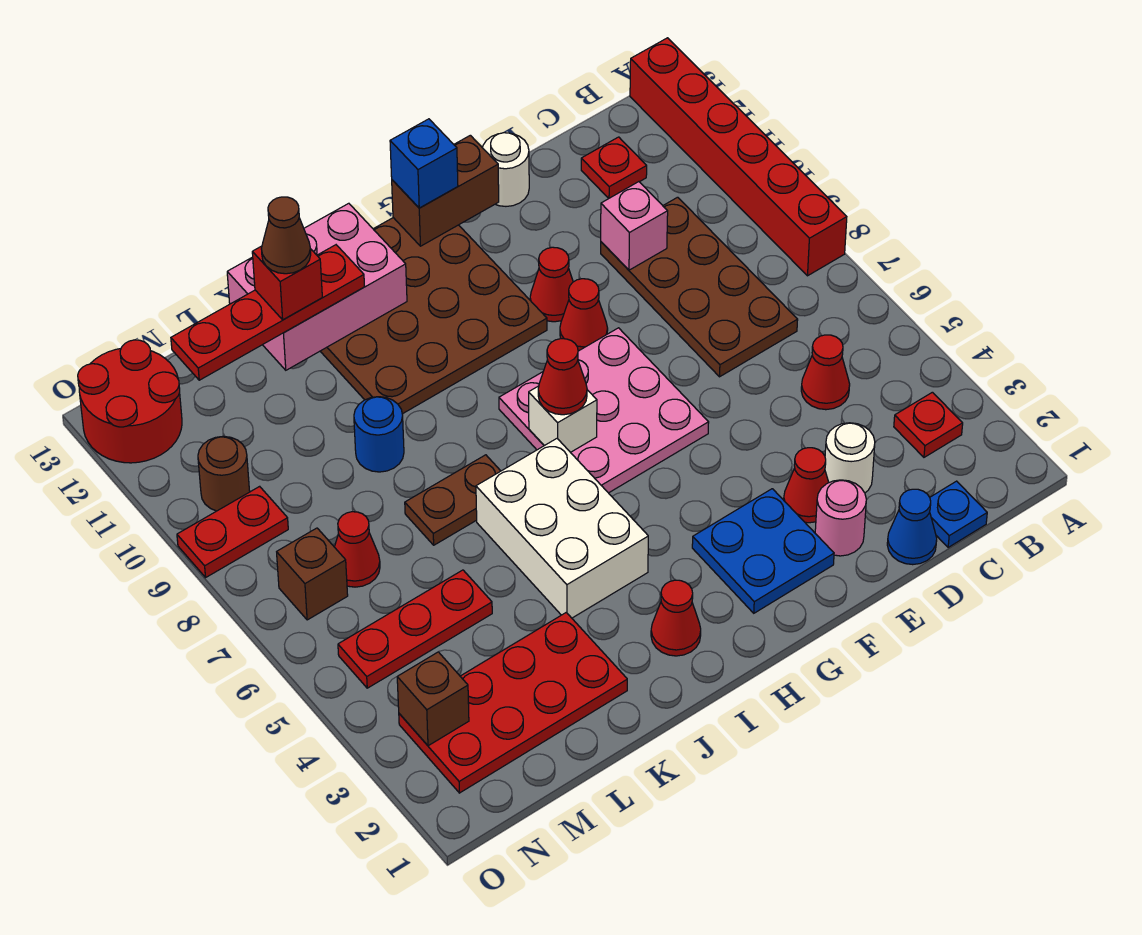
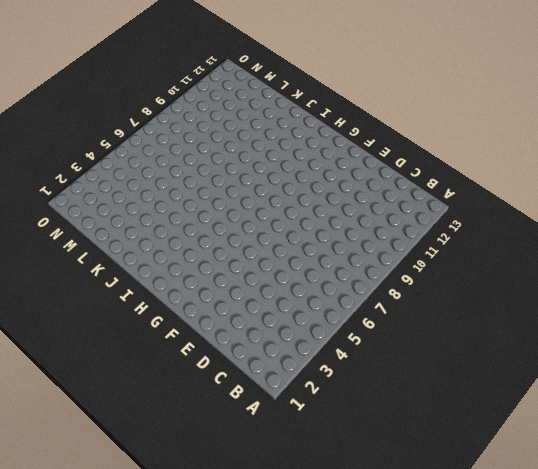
none -> red brick A8:A13 level 1
none -> red plate B3 level 1
none -> blue plate C1 level 1
none -> red cone C5 level 1

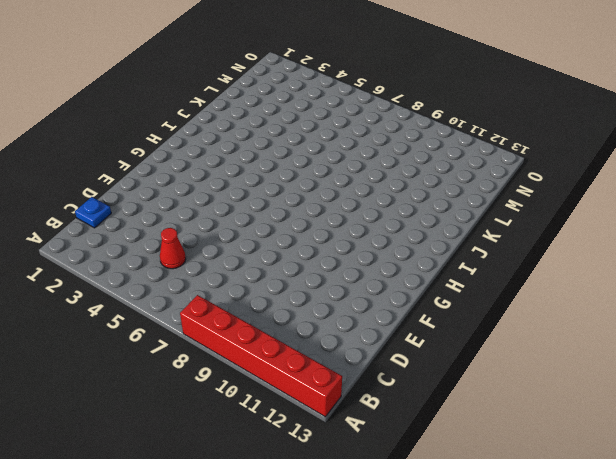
none -> red plate B3 level 1
none -> brown plate C7:D10 level 1
none -> red plate C12 level 1
none -> blue cone D1 level 1

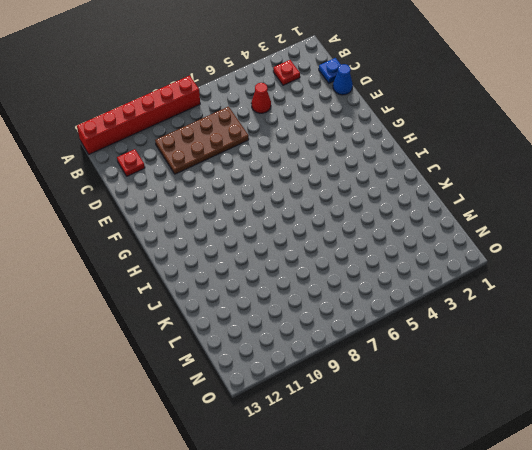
none -> white round brick D3 level 1
none -> pink round brick E2 level 1
none -> red cone E3 level 1
none -> white round brick E13 level 1

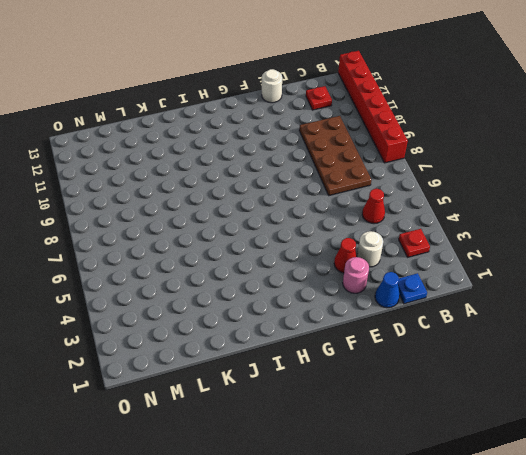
none -> blue plate F2:G3 level 1
none -> pink plate F6:H8 level 1
none -> red cone F9 level 1
none -> red cone F10 level 1

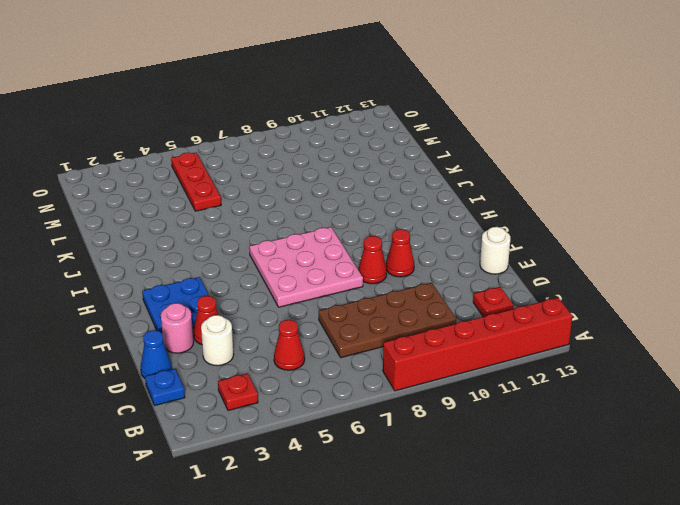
none -> brown plate G10:J13 level 1
none -> red cone I2 level 1
none -> white brick I4:J6 level 1
none -> brown plate J7:K7 level 1

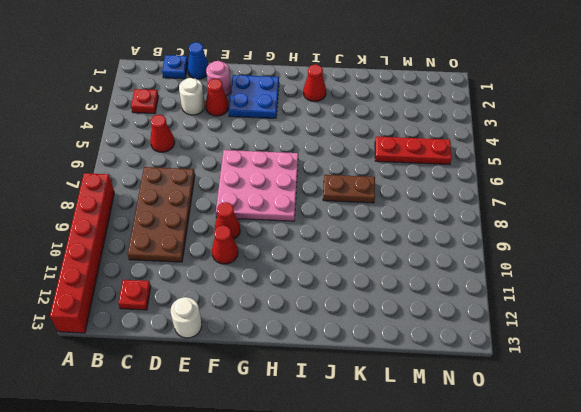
none -> brown plate G10:J13 level 1
none -> white brick I4:J6 level 1
none -> red plate K2:N3 level 1
none -> blue round brick K9 level 1

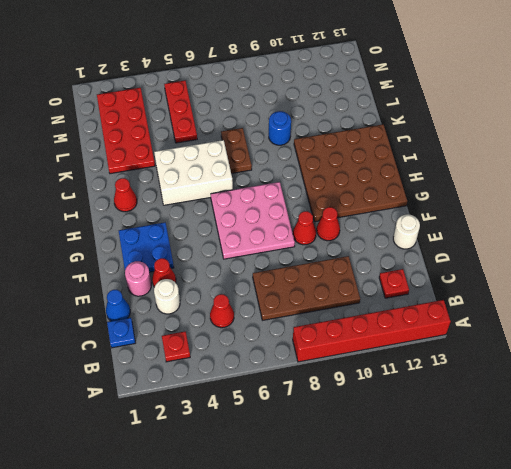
none -> red cone M7 level 1
none -> brown brick N7 level 1
none -> red plate N9:O9 level 1
none -> brown round brick N10 level 1

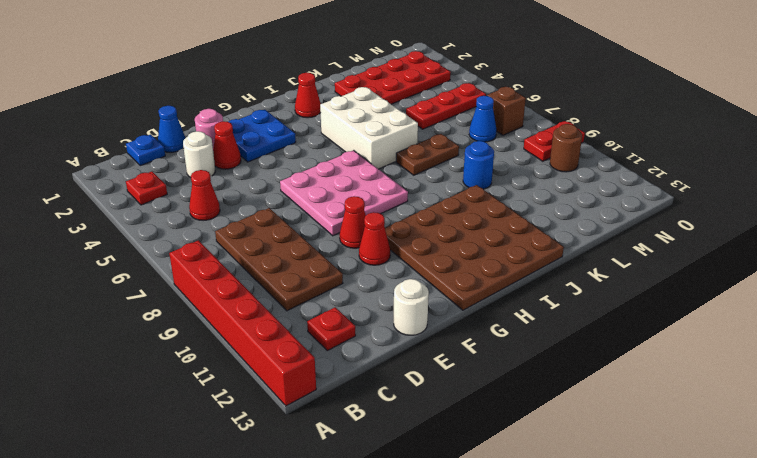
blue cone M7 level 1 -> red cone M7 level 1
none -> red round brick N12:O13 level 1
none -> pink brick D10 level 2
none -> brown brick F13:G13 level 2
none -> white brick H7 level 2

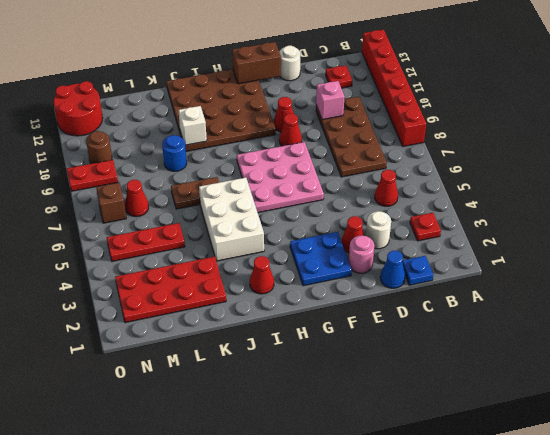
white brick J10 level 2 -> white brick H7 level 2
none -> pink brick I12:K13 level 2
none -> brown brick N3 level 2
none -> blue brick G13 level 3
none -> red cone H7 level 3

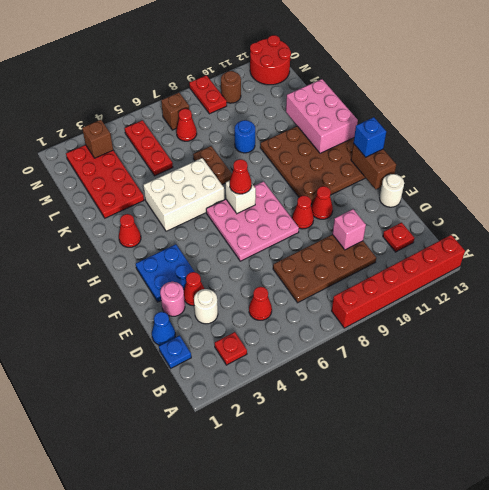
none -> red plate J12:M12 level 3
none -> red brick K12 level 4
none -> brown cone K12 level 5

